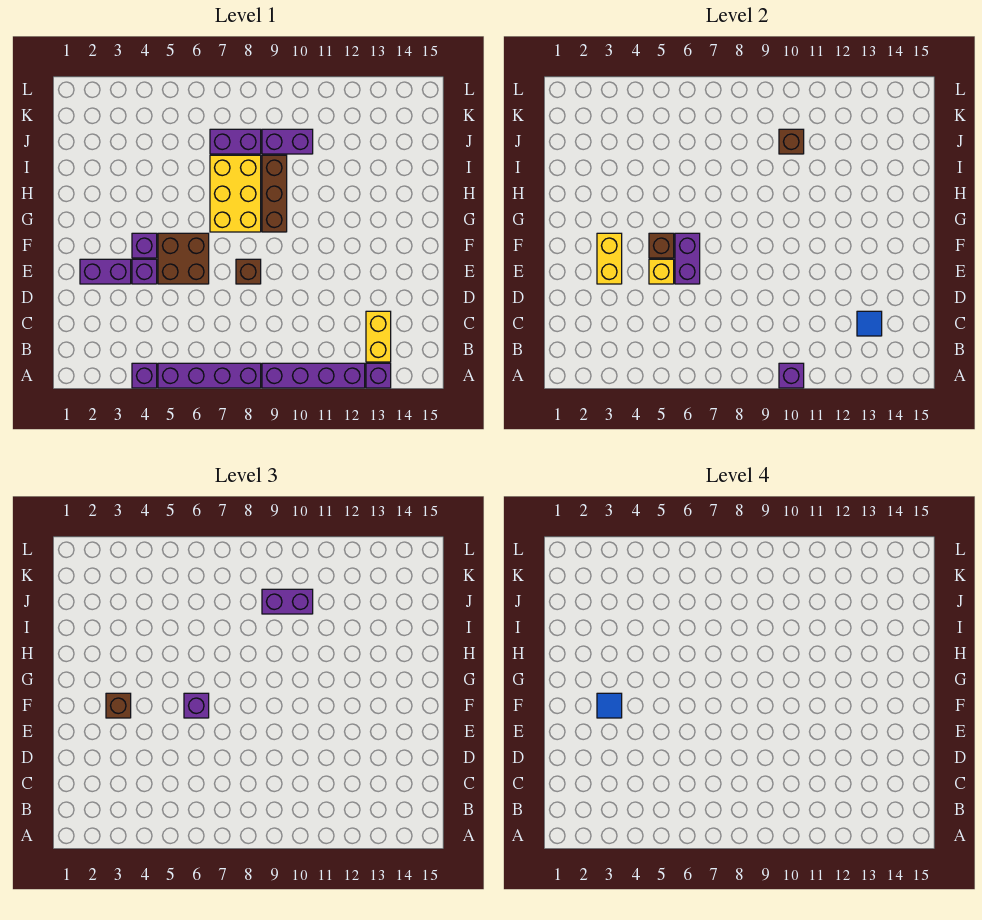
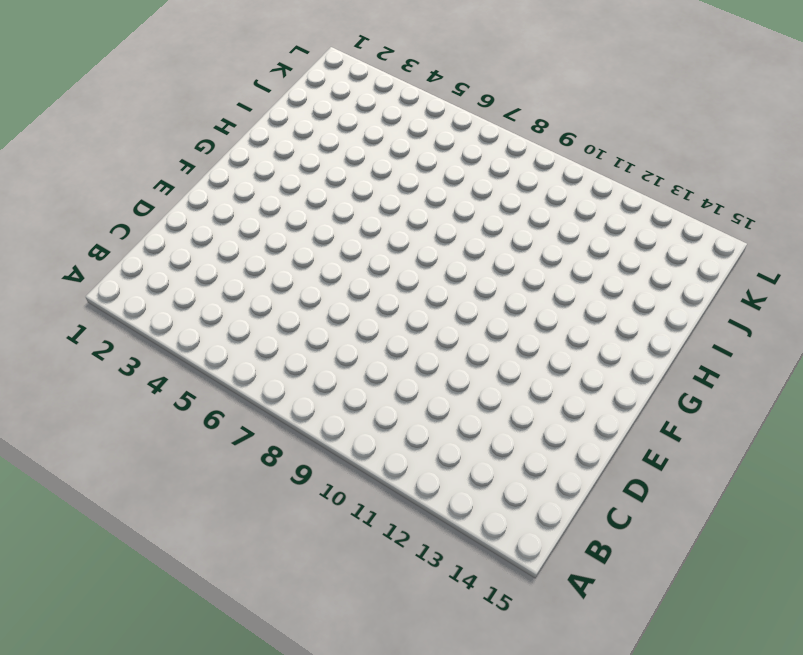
none -> purple brick A4 level 1
none -> purple brick A5:A8 level 1
none -> purple brick A9:A12 level 1

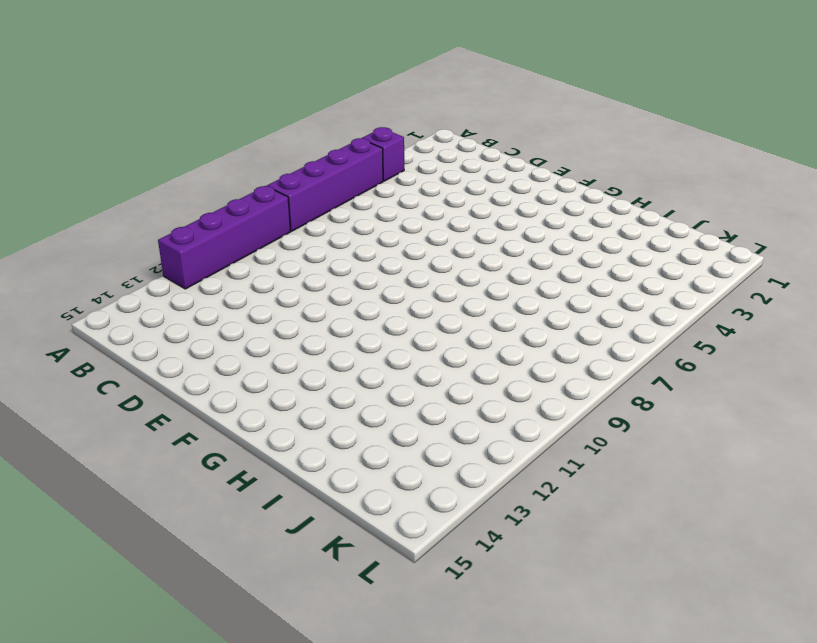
none -> purple brick A13 level 1
none -> yellow brick B13:C13 level 1
none -> purple brick E2:E3 level 1

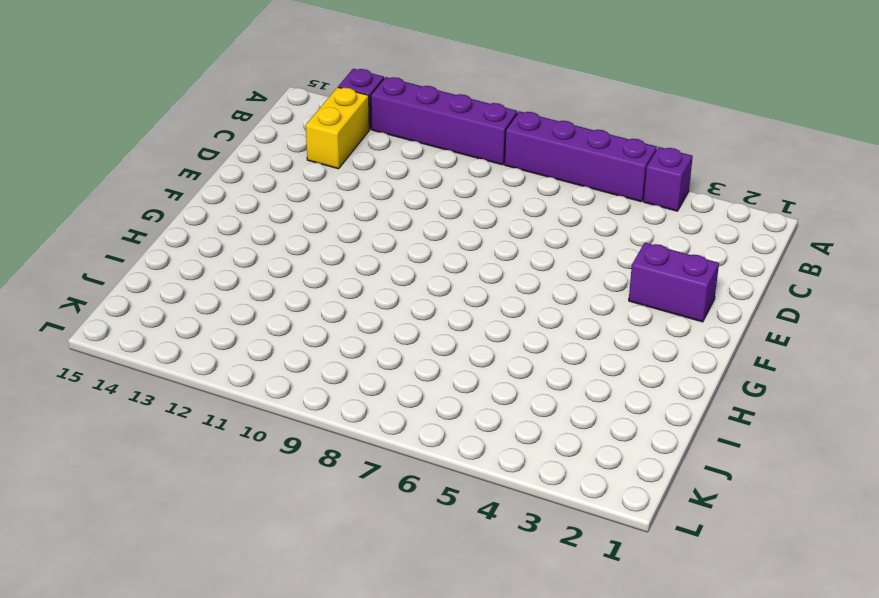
none -> purple brick E4 level 1
none -> brown brick E5:F6 level 1
none -> brown brick E8 level 1

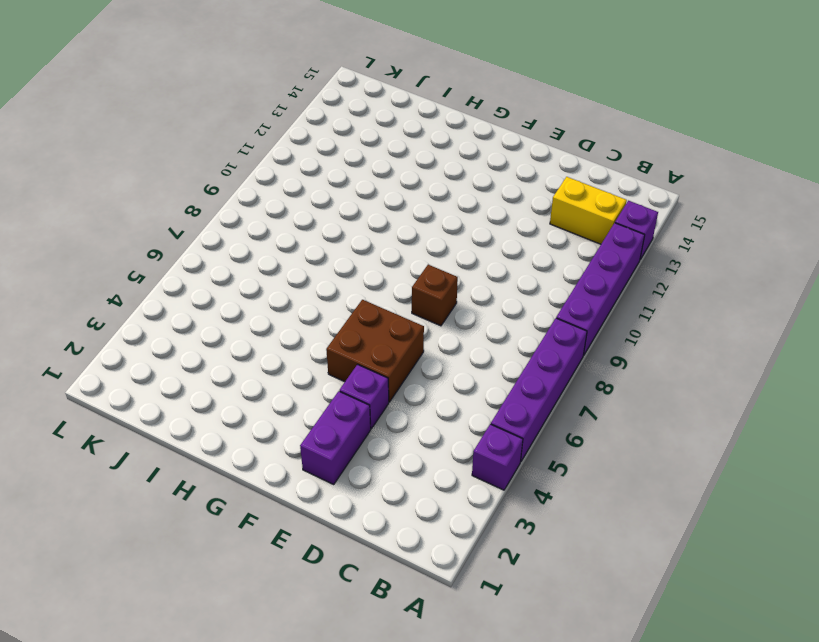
none -> purple brick F4 level 1
none -> yellow brick G7:I8 level 1
none -> brown brick G9:I9 level 1

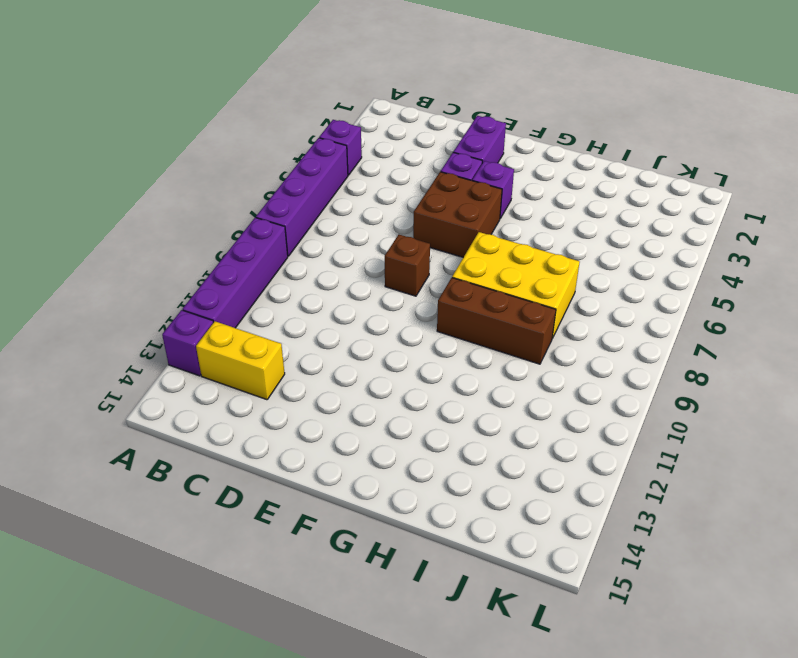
none -> purple brick J7:J8 level 1
none -> purple brick J9:J10 level 1
none -> purple brick A10 level 2

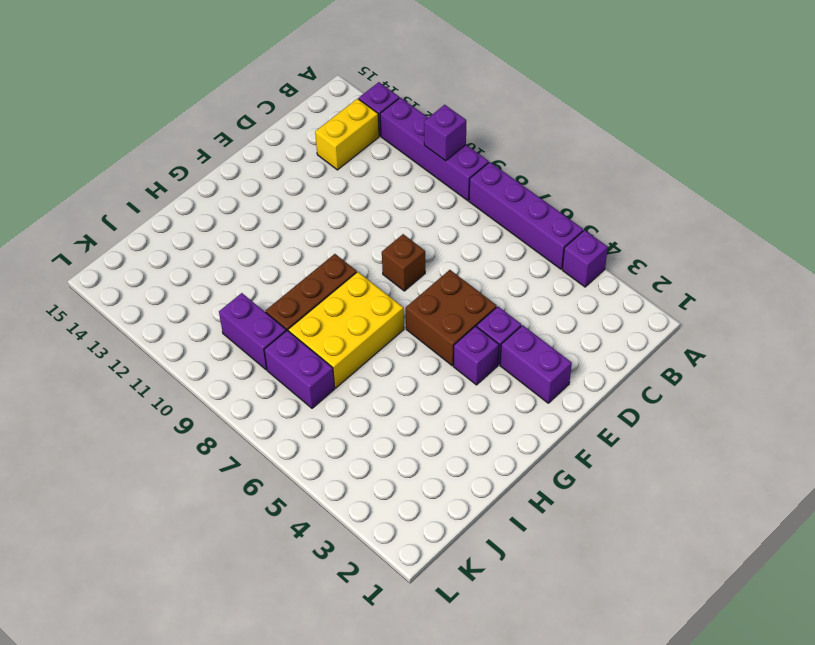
none -> blue tile C13 level 2
none -> yellow brick E3:F3 level 2
none -> yellow brick E5 level 2

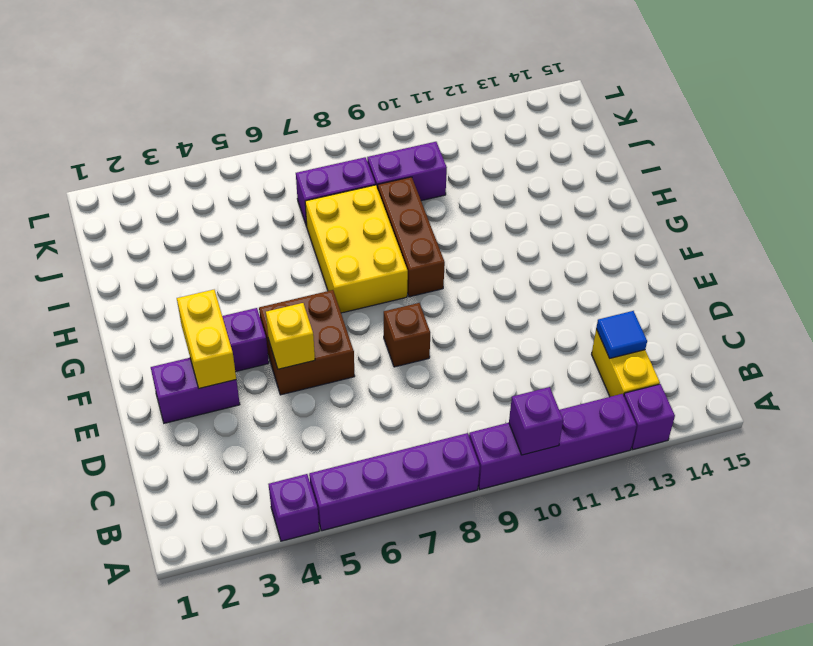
none -> purple brick E4 level 1
none -> purple brick E6:F6 level 2
none -> brown brick F5 level 2

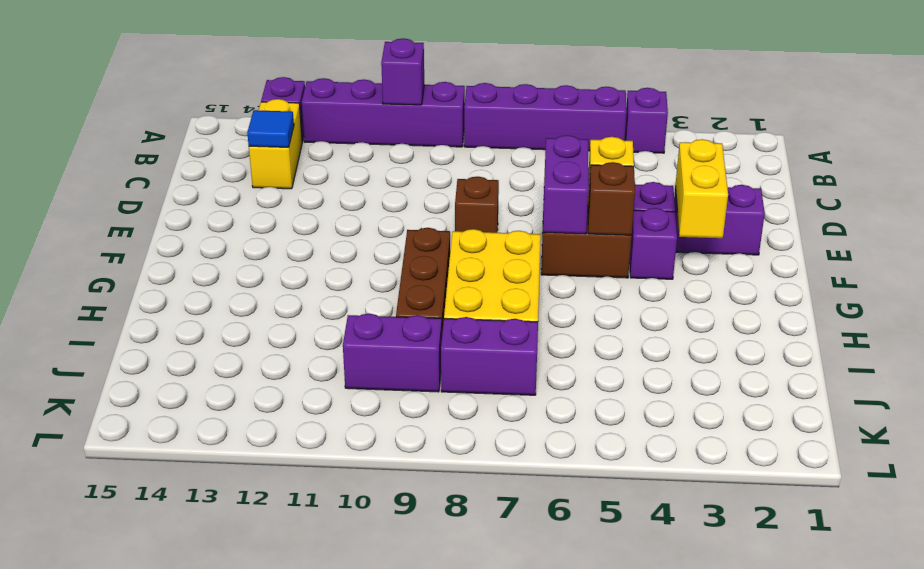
none -> brown brick J10 level 2
none -> brown brick F3 level 3
none -> purple brick F6 level 3

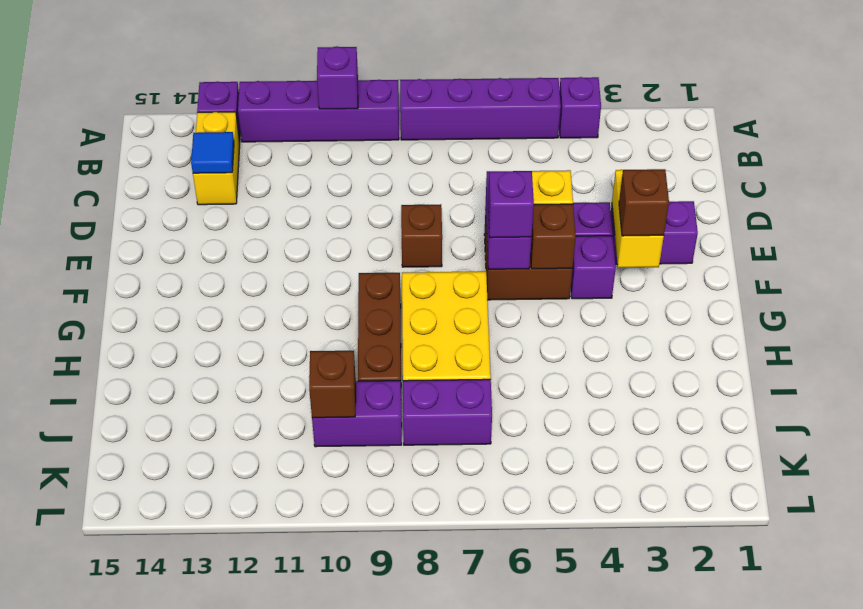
none -> purple brick J9:J10 level 3
none -> blue tile F3 level 4

